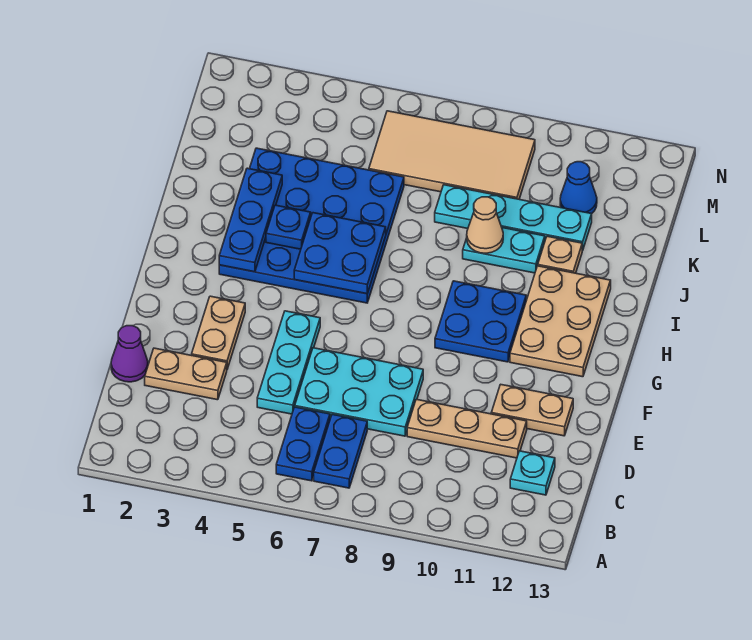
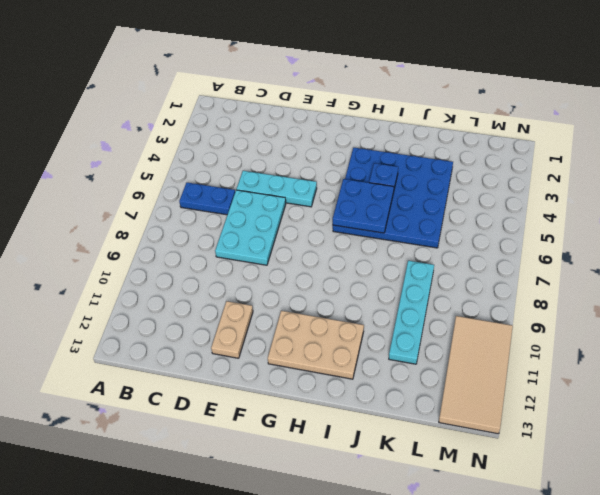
tan tile M10:N13 level 1 -> tan tile L6:M9 level 1
none -> blue plate B7:C7 level 1
none -> cyan plate C12 level 1
none -> purple cone D1 level 1

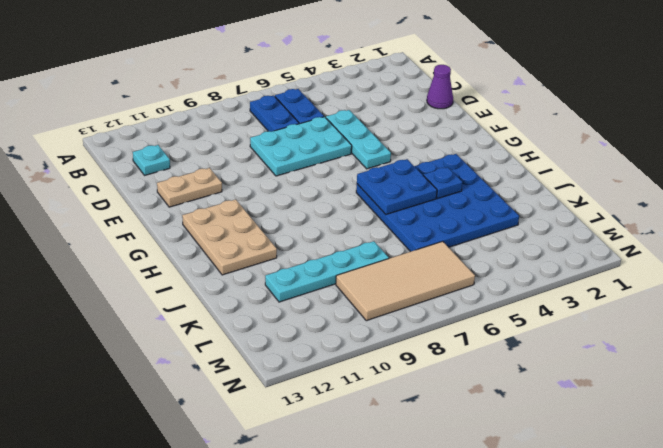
none -> tan plate D2:D3 level 1
none -> tan plate D9:D11 level 1
none -> tan plate E3:F3 level 1

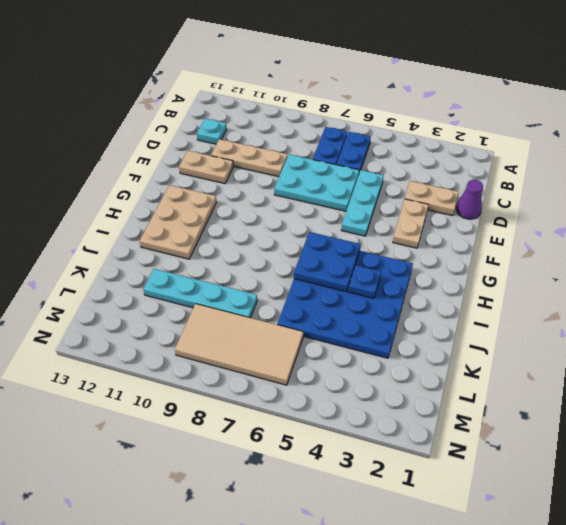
none -> blue plate G9:H10 level 1
none -> cyan plate J9:J10 level 1
none -> tan plate J11 level 1

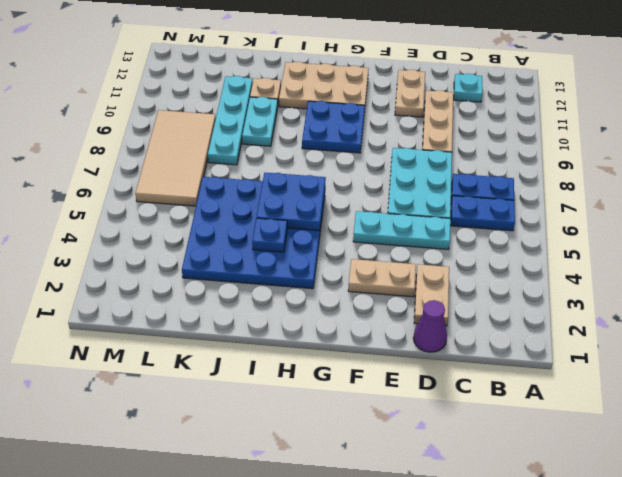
none -> blue cone L11 level 1
none -> blue plate H3:J3 level 2
none -> tan cone J9 level 2

